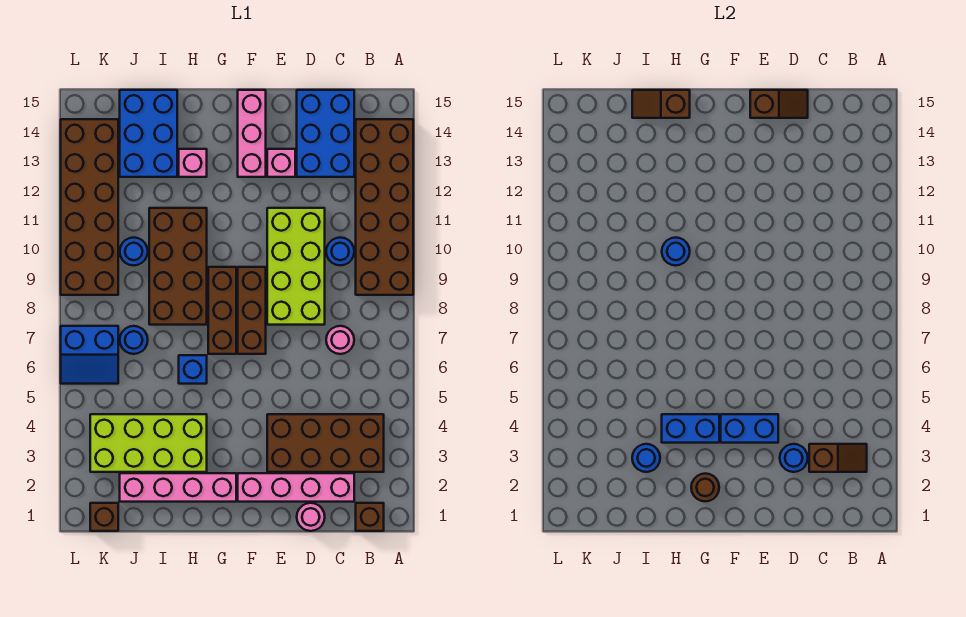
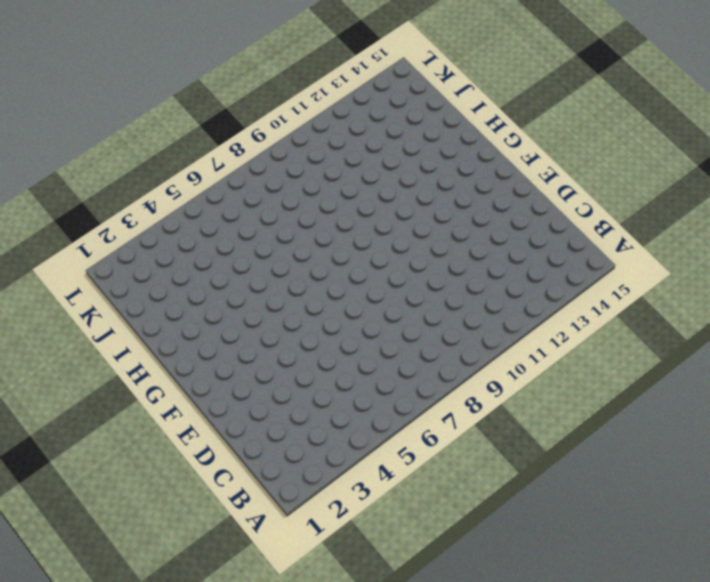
none -> brown brick A9:B14 level 1
none -> brown brick B1 level 1
none -> brown brick B3:E4 level 1
none -> pink brick C2:F2 level 1

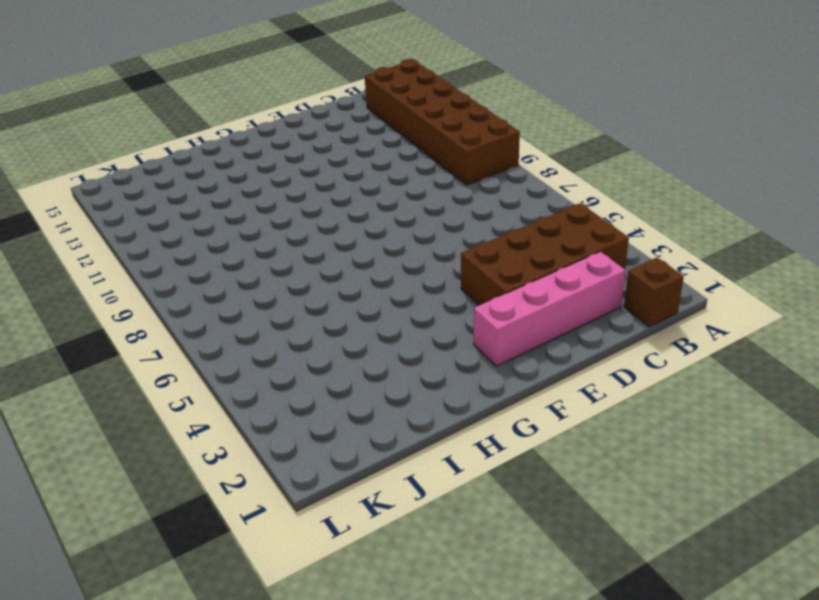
none -> pink round brick C7 level 1
none -> blue round brick C10 level 1
none -> blue brick C13:D15 level 1
none -> pink round brick D1 level 1

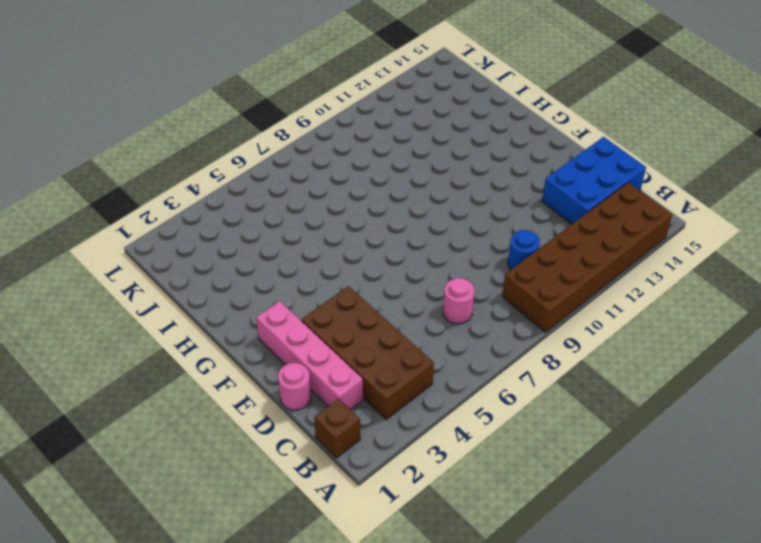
none -> lime brick D8:E11 level 1
none -> pink brick E13 level 1
none -> brown brick F7:F9 level 1
none -> pink brick F13:F15 level 1

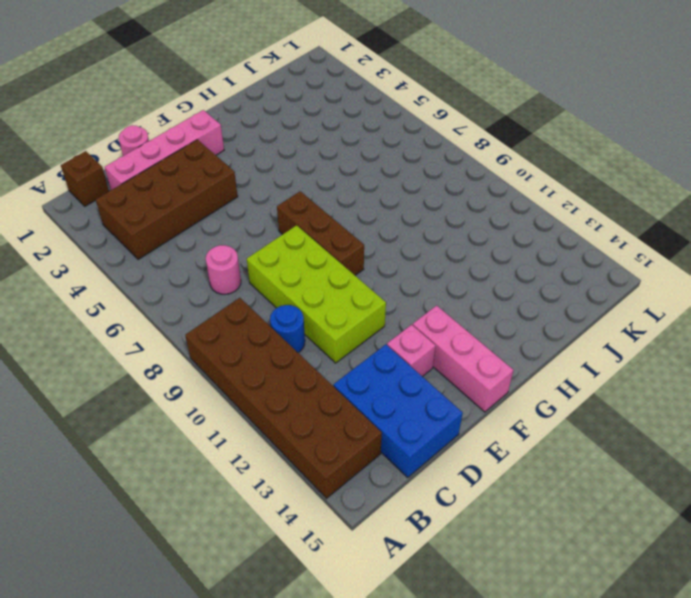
none -> pink brick G2:J2 level 1
none -> brown brick G7:G9 level 1
none -> lime brick H3:K4 level 1
none -> blue brick H6 level 1

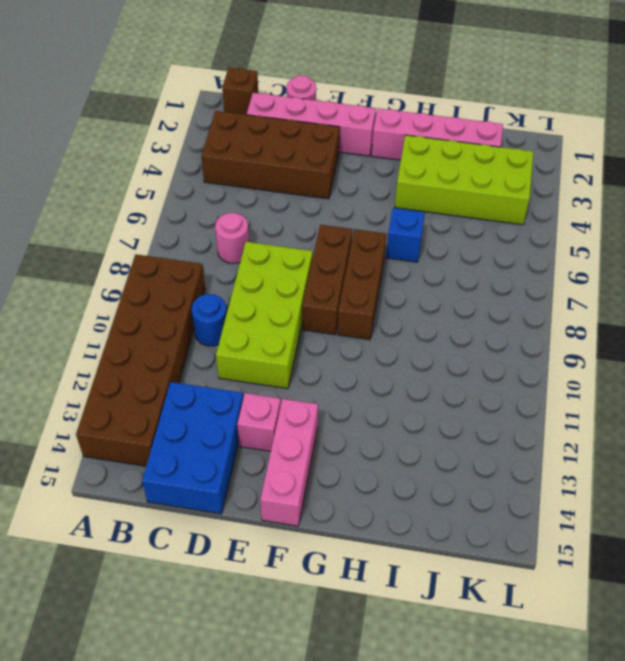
none -> brown brick H8:I11 level 1
none -> pink brick H13 level 1
none -> blue brick I13:J15 level 1
none -> blue round brick J7 level 1

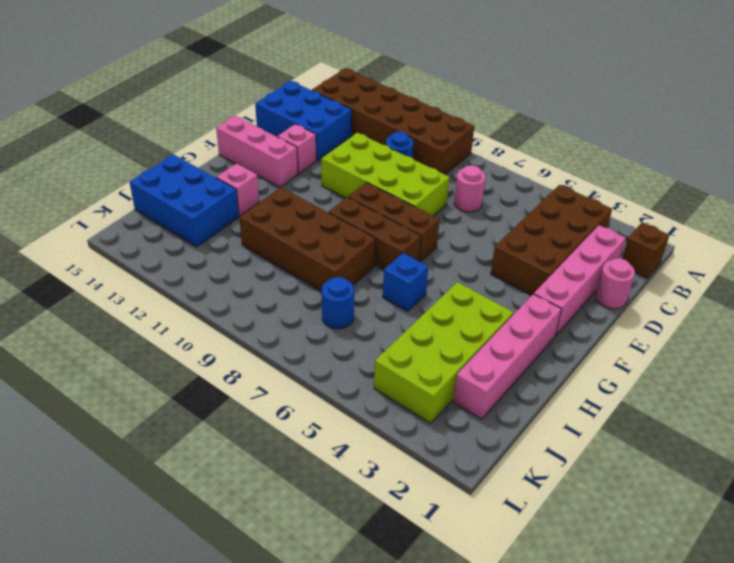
none -> blue round brick J10 level 1
none -> brown brick K1 level 1
none -> blue slope K6:L7 level 1 top 7
none -> brown brick K9:L14 level 1

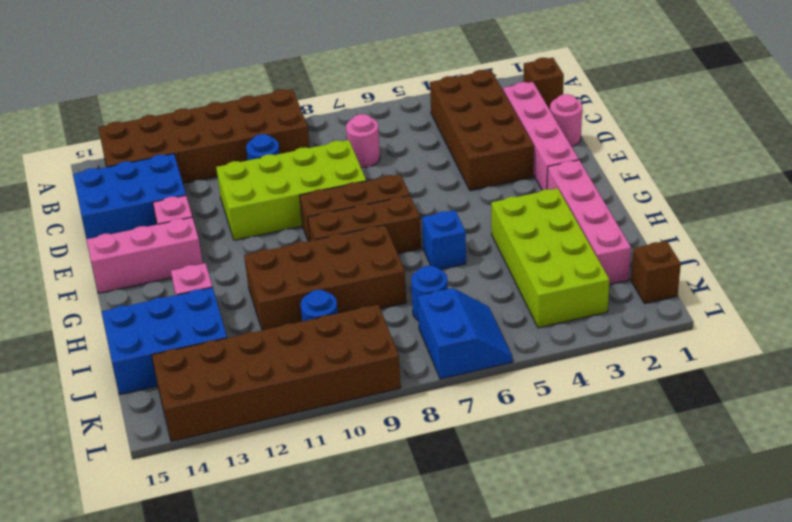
none -> brown slope B3:C3 level 2 top C
none -> blue round brick D3 level 2
none -> brown slope D15:E15 level 2 top E
none -> blue brick E4:F4 level 2

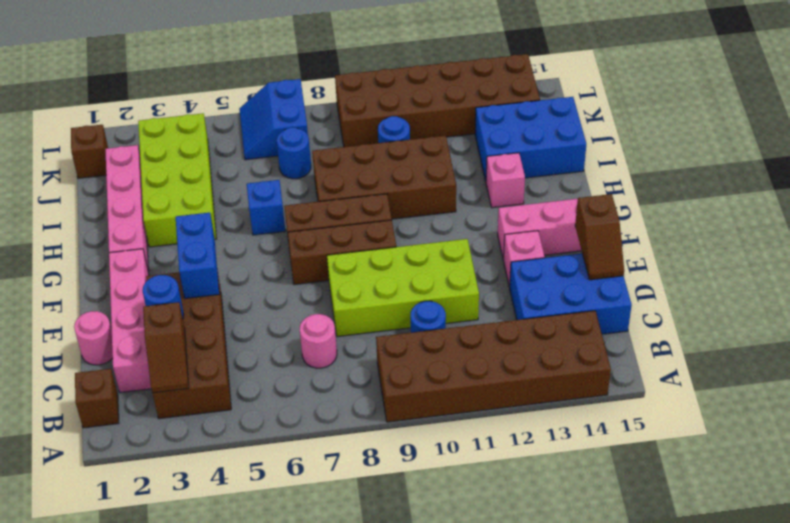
none -> brown round brick G2 level 2
none -> blue brick G4:H4 level 2
none -> blue round brick H10 level 2
none -> brown slope H15:I15 level 2 top H

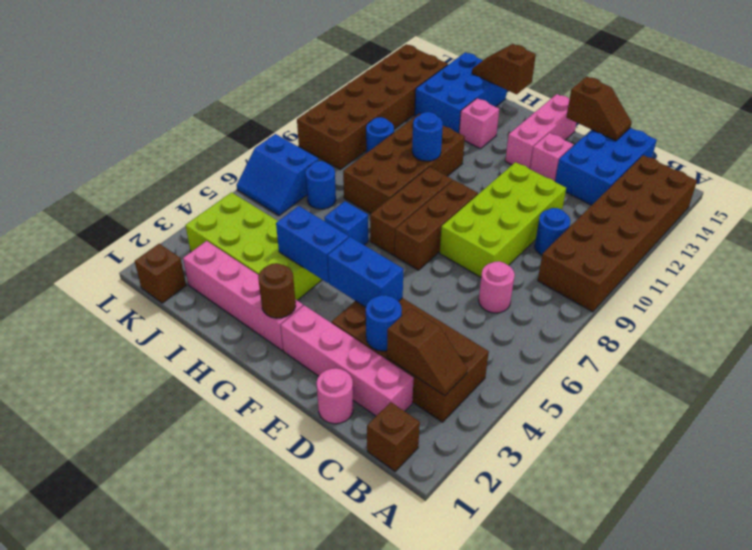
none -> blue round brick I3 level 2

